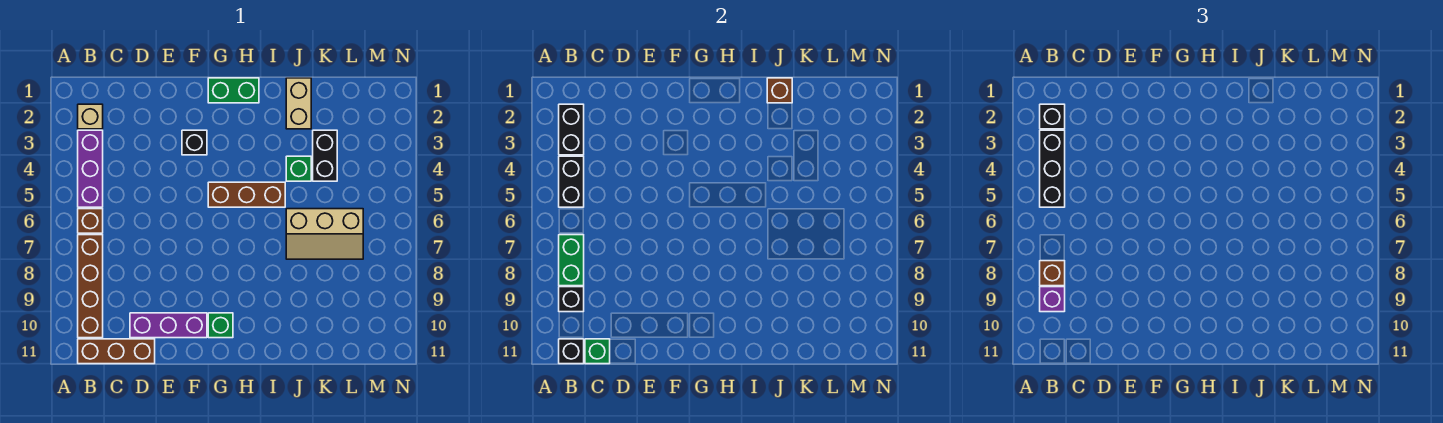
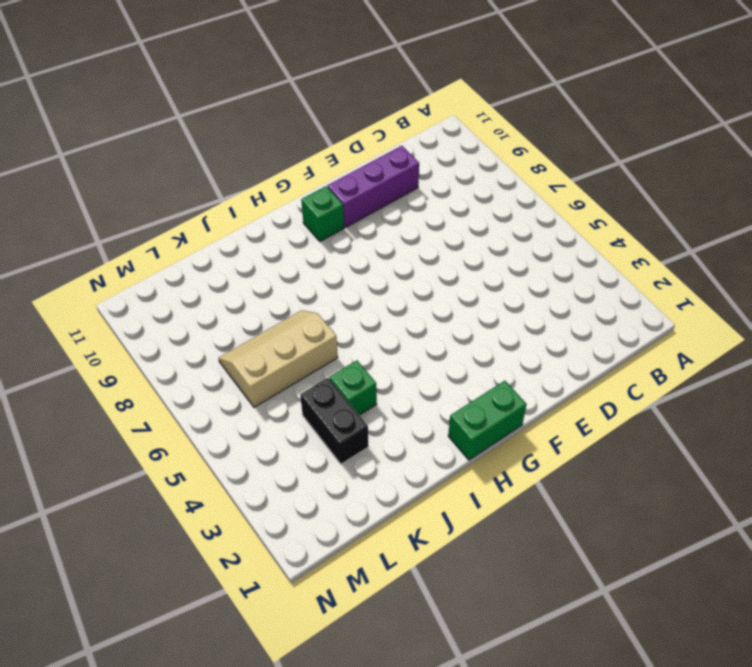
none -> tan brick B2 level 1
none -> purple brick B3:B5 level 1
none -> brown brick B6 level 1

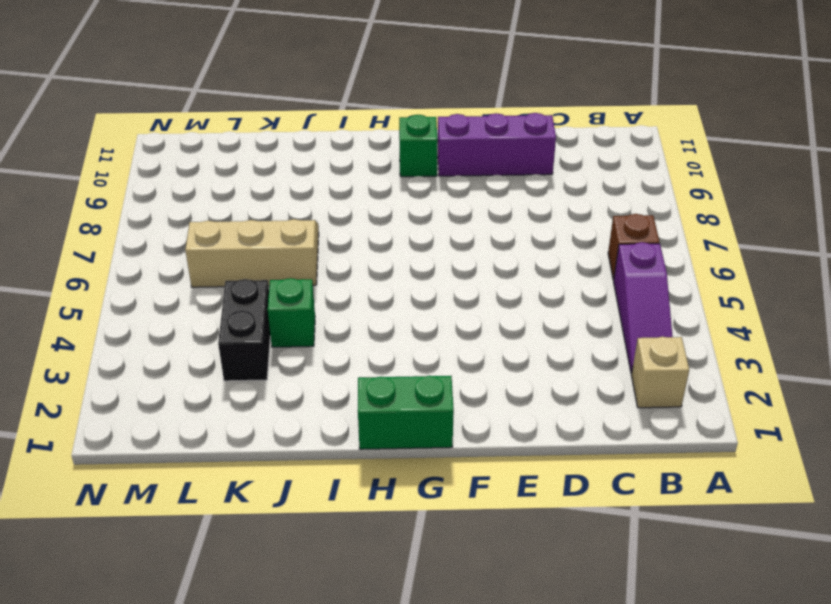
purple slope B3:B5 level 1 top 5 -> purple brick B3:B5 level 1
none -> brown brick B7:B10 level 1
none -> brown brick B11:D11 level 1
none -> black brick F3 level 1

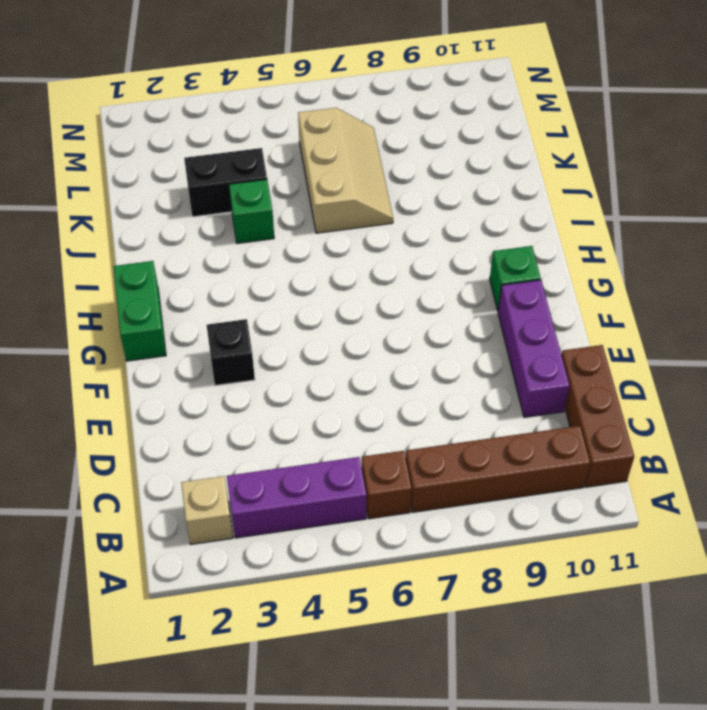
none -> brown brick G5:I5 level 1
none -> tan brick J1:J2 level 1
none -> black brick B2:B3 level 2

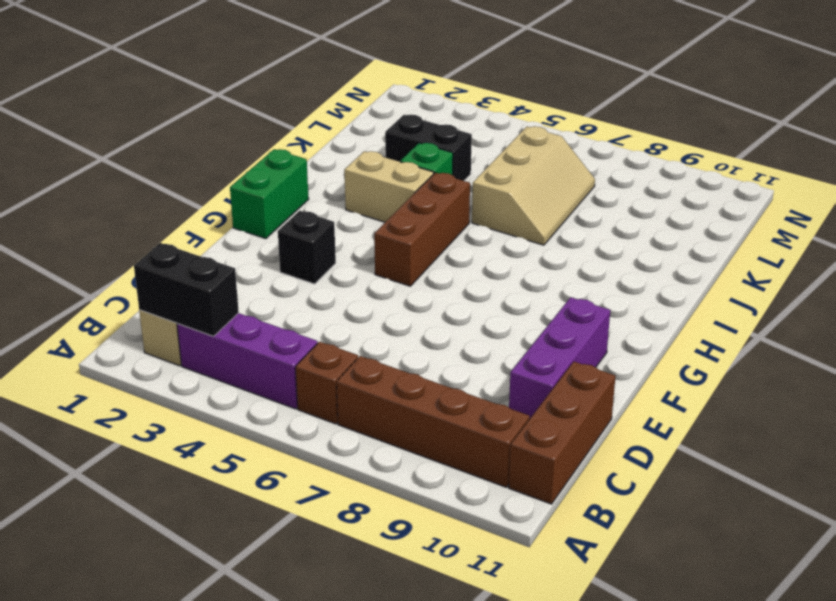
tan brick I3:I4 level 1 -> tan brick J1:J2 level 1
none -> green brick G10 level 1
none -> black brick B4:B5 level 2
none -> green brick B7:B8 level 2

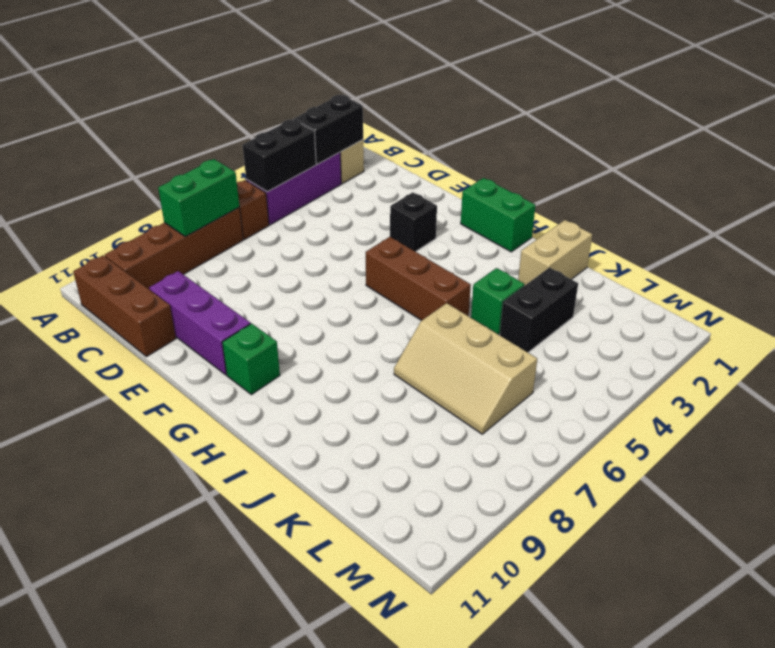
none -> black brick B9 level 2
none -> black brick B11 level 2
none -> green brick C11 level 2

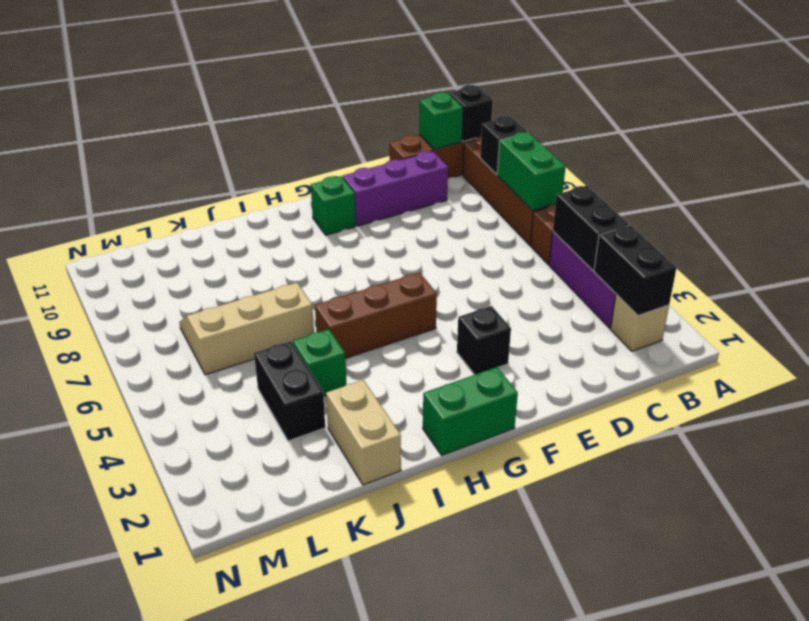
none -> brown brick J1 level 2
none -> black brick B2 level 3
none -> black brick B3:B5 level 3

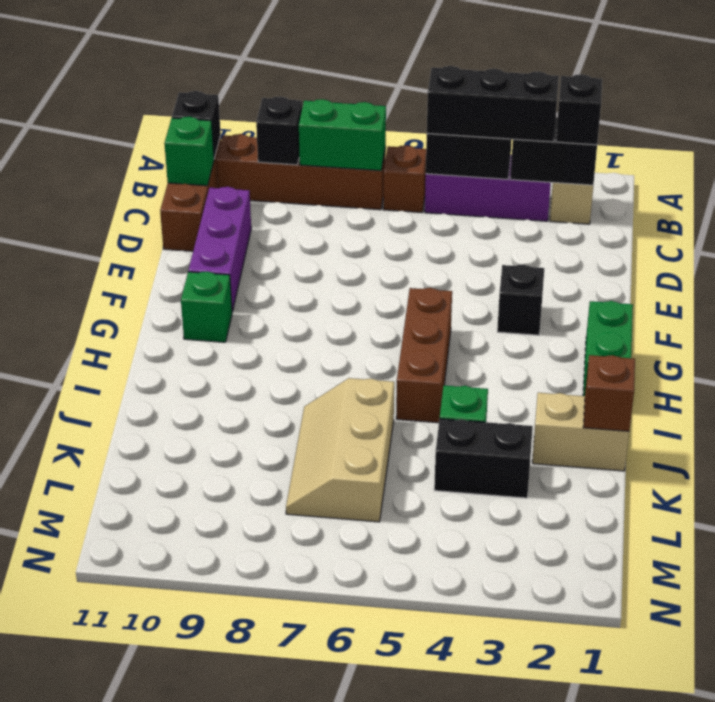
none -> brown brick B8 level 3
none -> purple brick B9 level 3

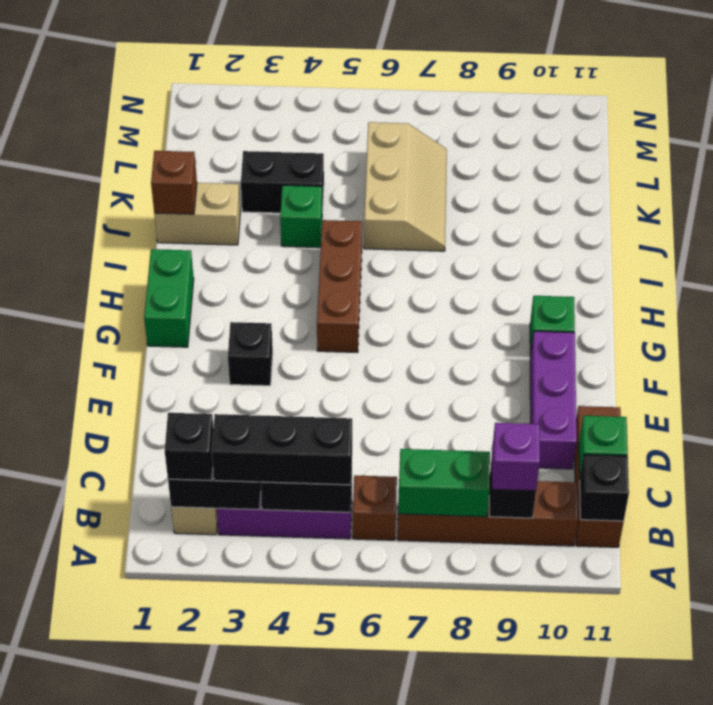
none -> brown brick B8 level 3

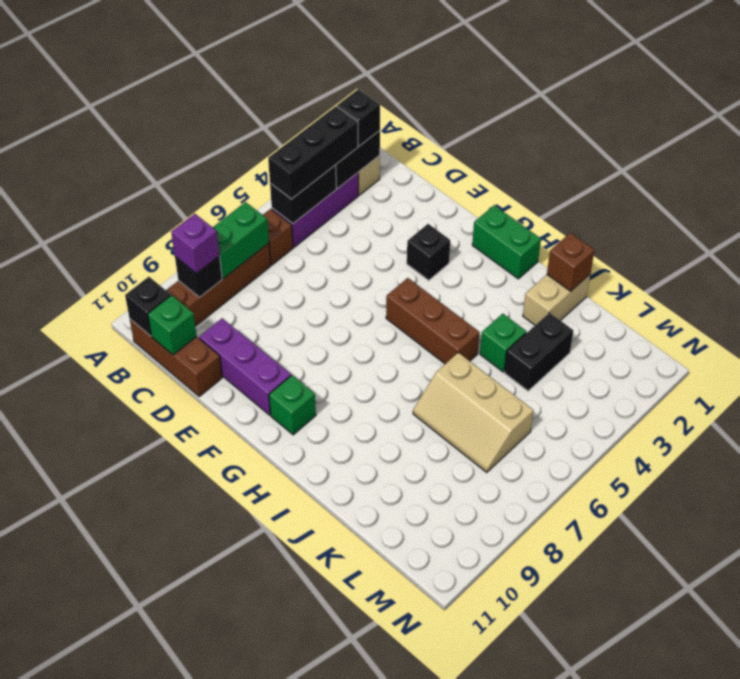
none -> brown brick B8 level 3

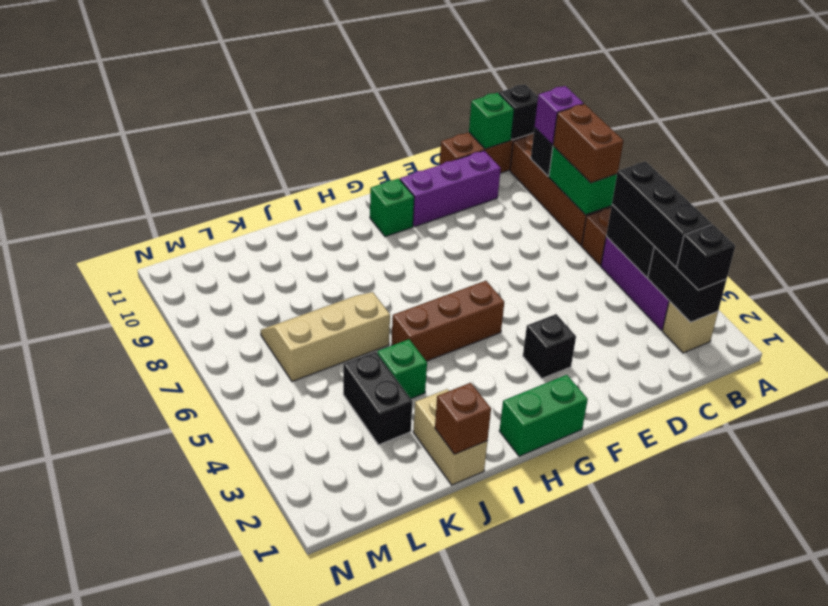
brown brick B7:B8 level 3 -> brown brick B8 level 3

